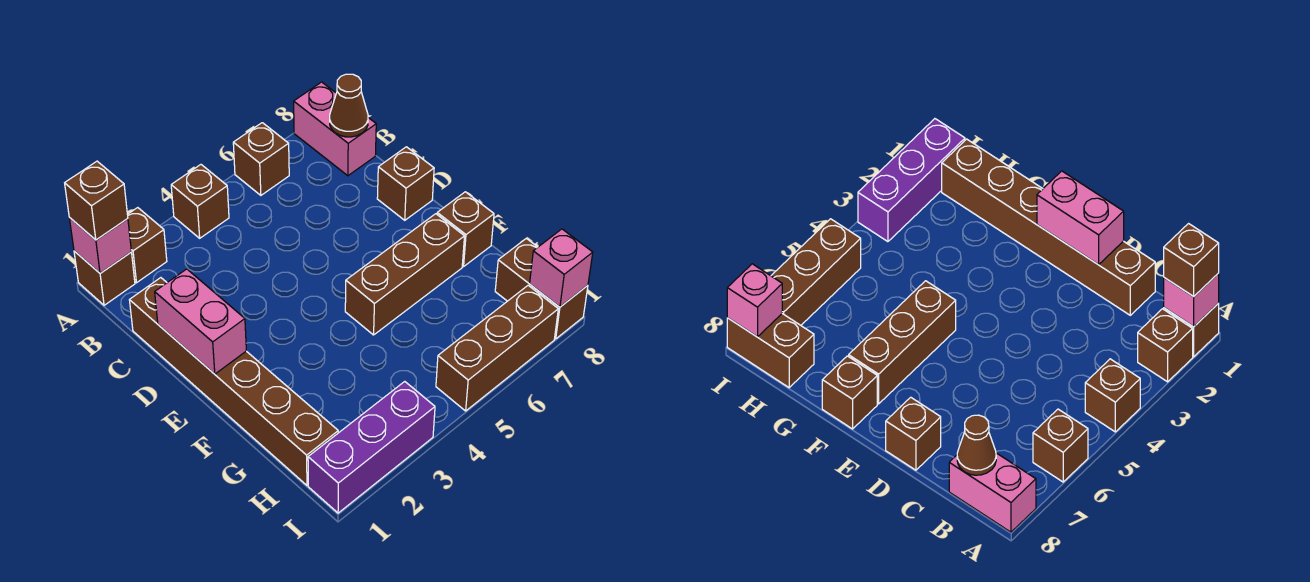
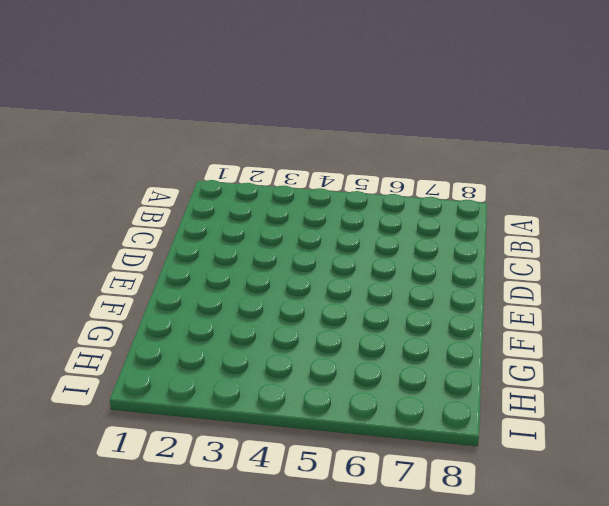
none -> brown brick A1 level 1
none -> brown brick A2 level 1
none -> brown brick A4 level 1

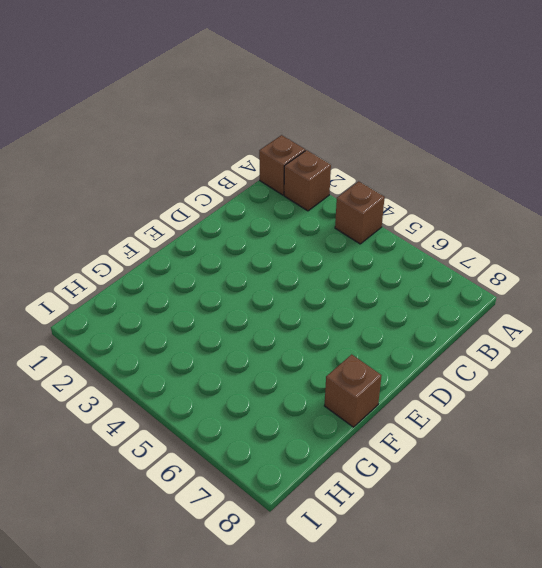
none -> brown brick A6 level 1
none -> pink brick A8:B8 level 1
none -> brown brick C1:H1 level 1

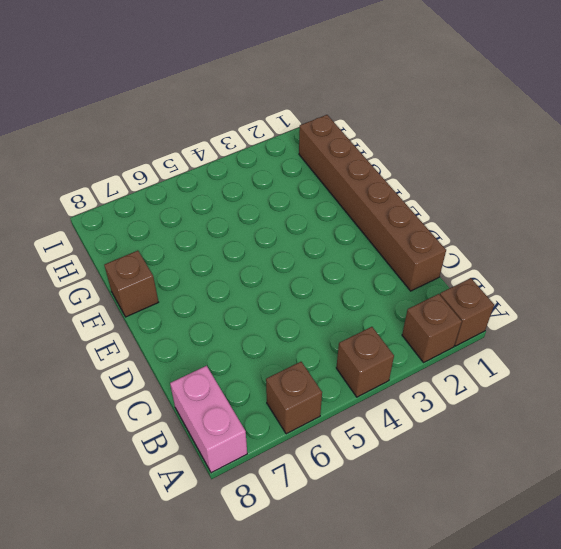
none -> brown brick D8 level 1
none -> brown brick F5:F7 level 1
none -> brown brick H8:I8 level 1

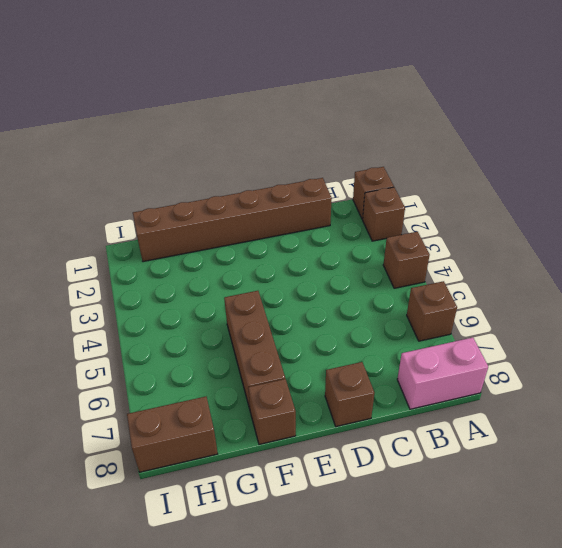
none -> purple brick I1:I3 level 1
none -> brown brick I5:I7 level 1
none -> pink brick A1 level 2

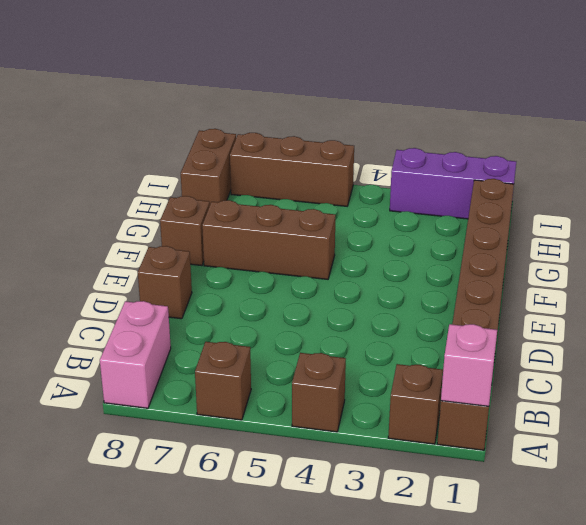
none -> brown cone B8 level 2
none -> pink brick D1:E1 level 2
none -> pink brick I8 level 2

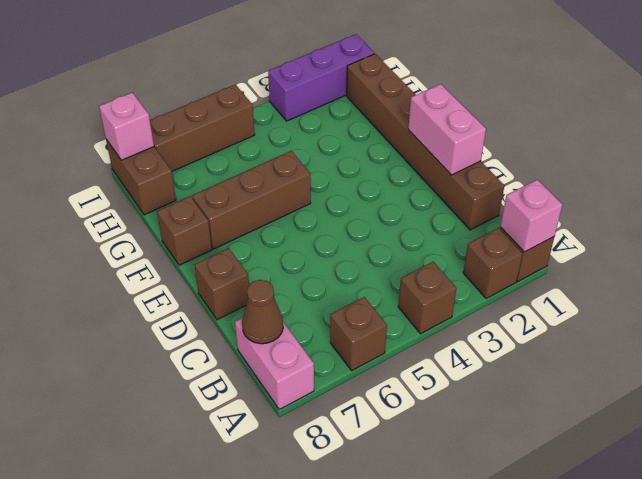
none -> brown brick A1 level 3

